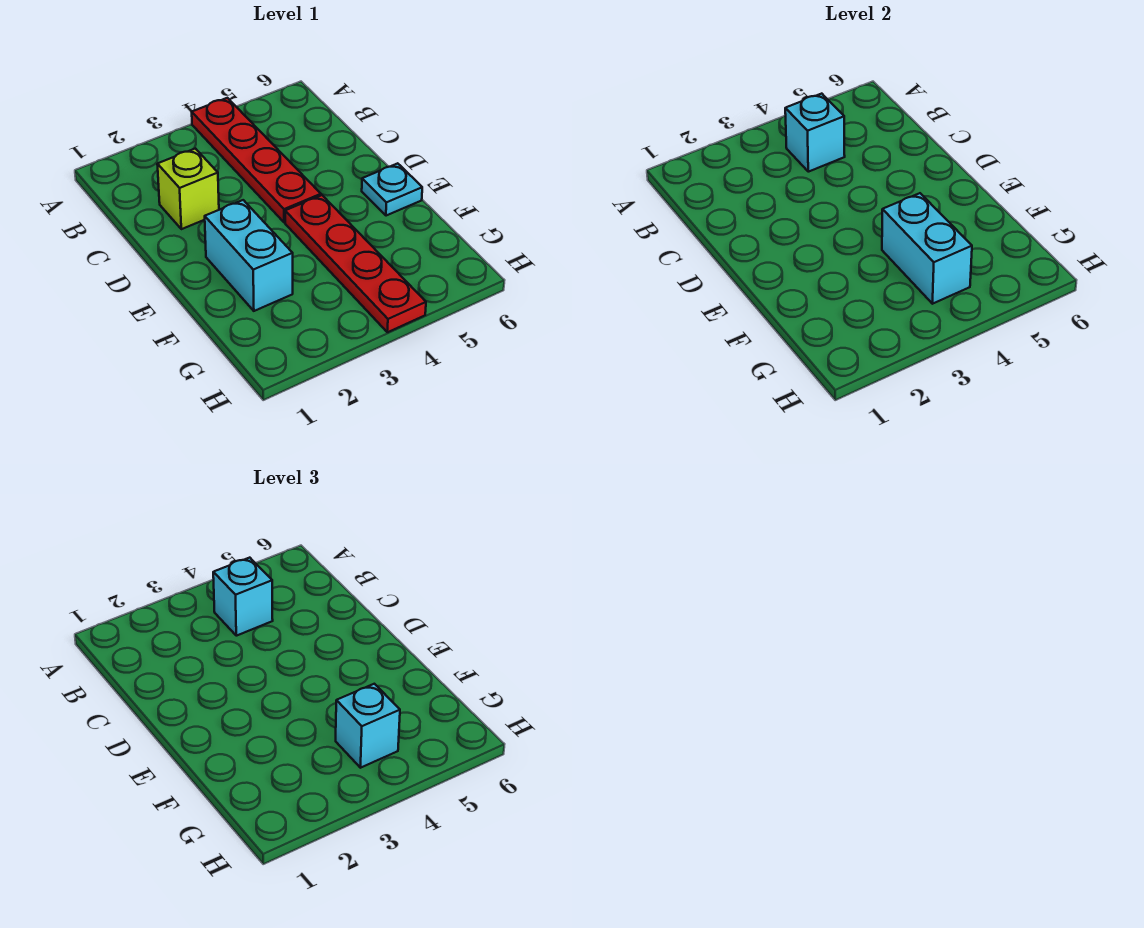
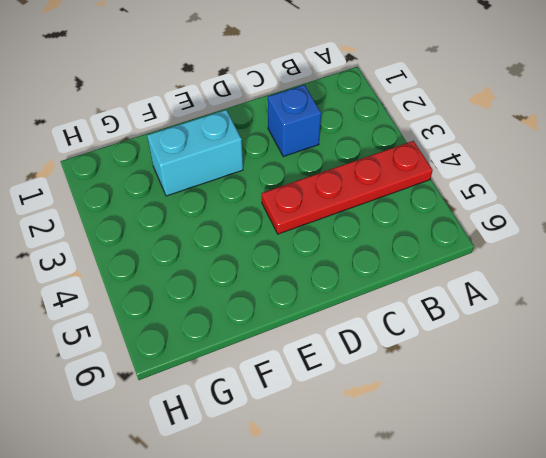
blue brick C2 level 1 -> lime brick C2 level 1
none -> red plate E4:H4 level 1
none -> cyan plate E6 level 1

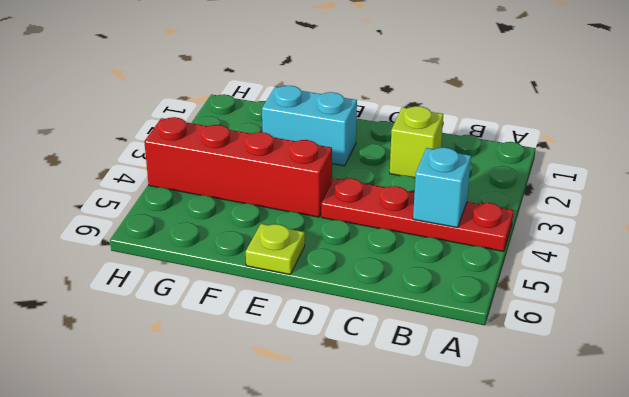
red brick E4:H4 level 1 -> red plate E4:H4 level 1
lime plate E6 level 1 -> cyan plate E6 level 1
none -> cyan brick F4:G4 level 2
none -> cyan brick B4 level 3

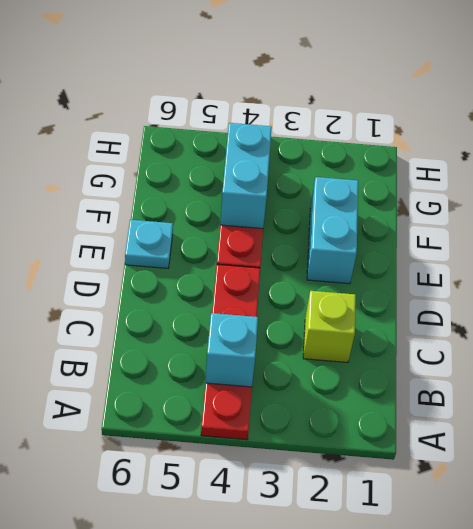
none -> cyan brick B4 level 3
none -> cyan brick G4 level 3

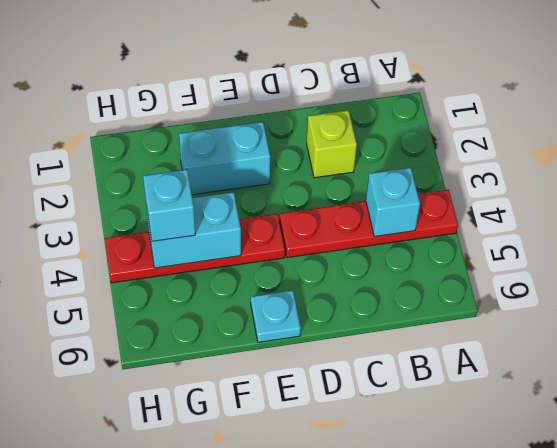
none -> cyan brick B4 level 3

